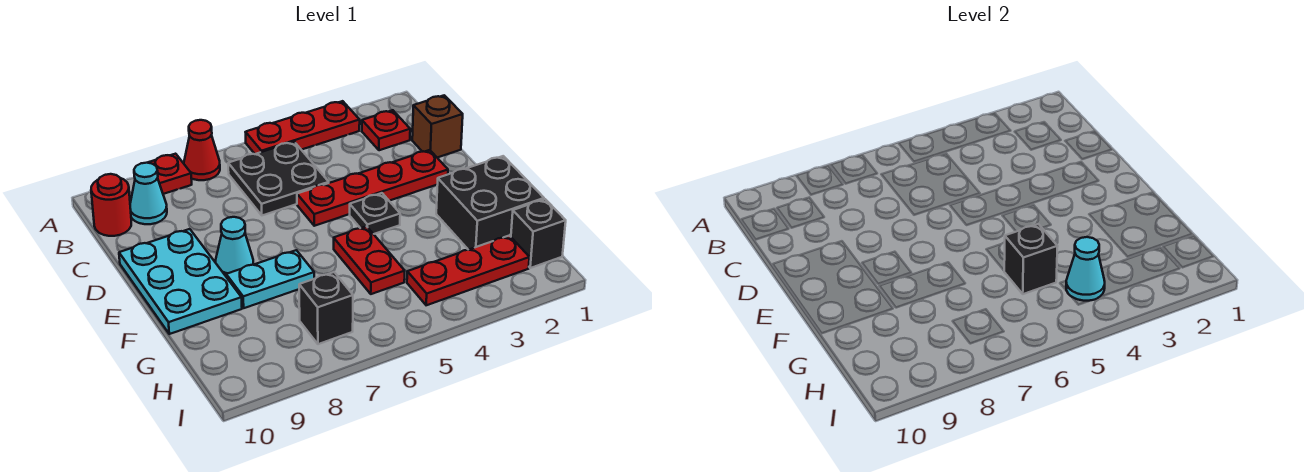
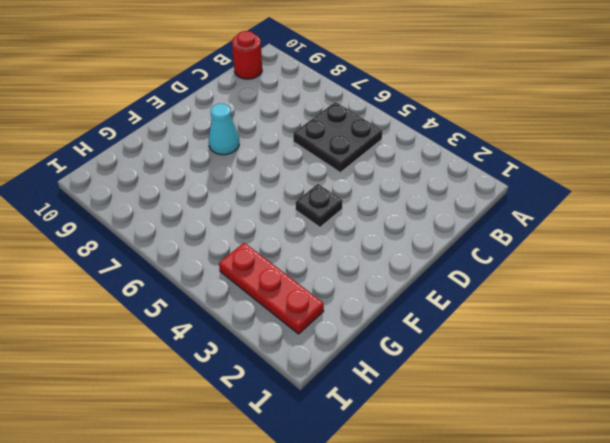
none -> red plate A3:A5 level 1
none -> red cone A7 level 1
none -> red plate A8 level 1

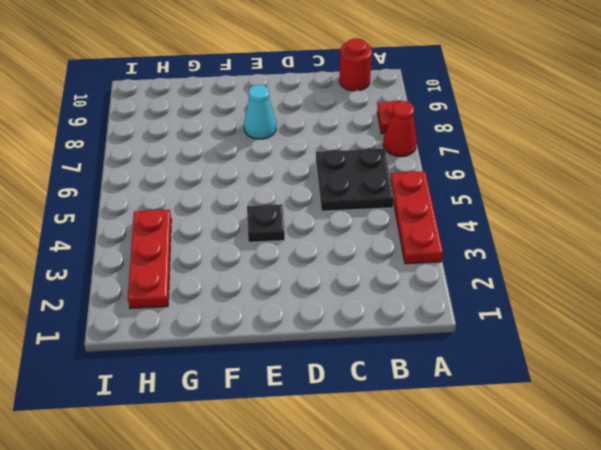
none -> red plate B2 level 1
none -> cyan cone B9 level 1
none -> brown brick C1 level 1

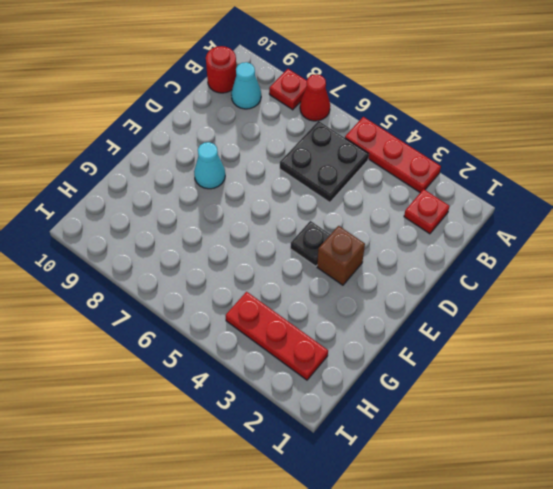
brown brick E3 level 1 -> brown brick C1 level 1
none -> red plate D2:D5 level 1
none -> cyan plate D9:F10 level 1
none -> black brick F1:G2 level 1

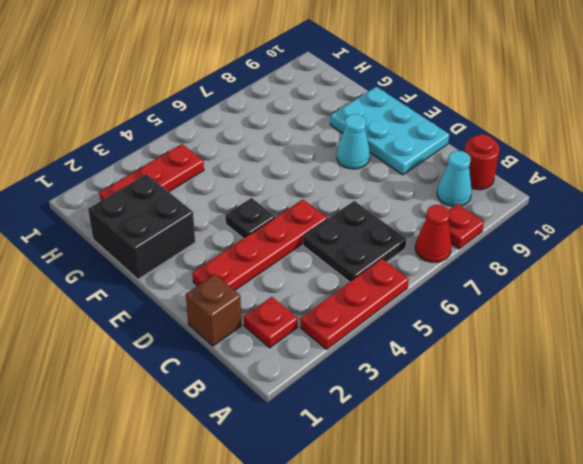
none -> red plate F5:G5 level 1
none -> cyan plate F7:F8 level 1
none -> black brick H1 level 1

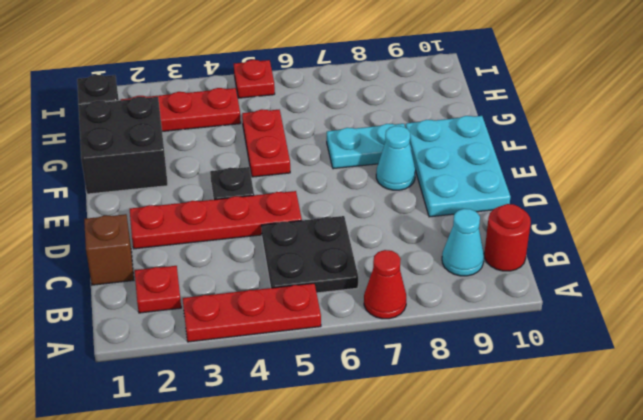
red plate I5 level 1 -> red plate A8 level 1
none -> black brick H7 level 1
none -> black brick G5 level 2
none -> cyan cone H4 level 2

